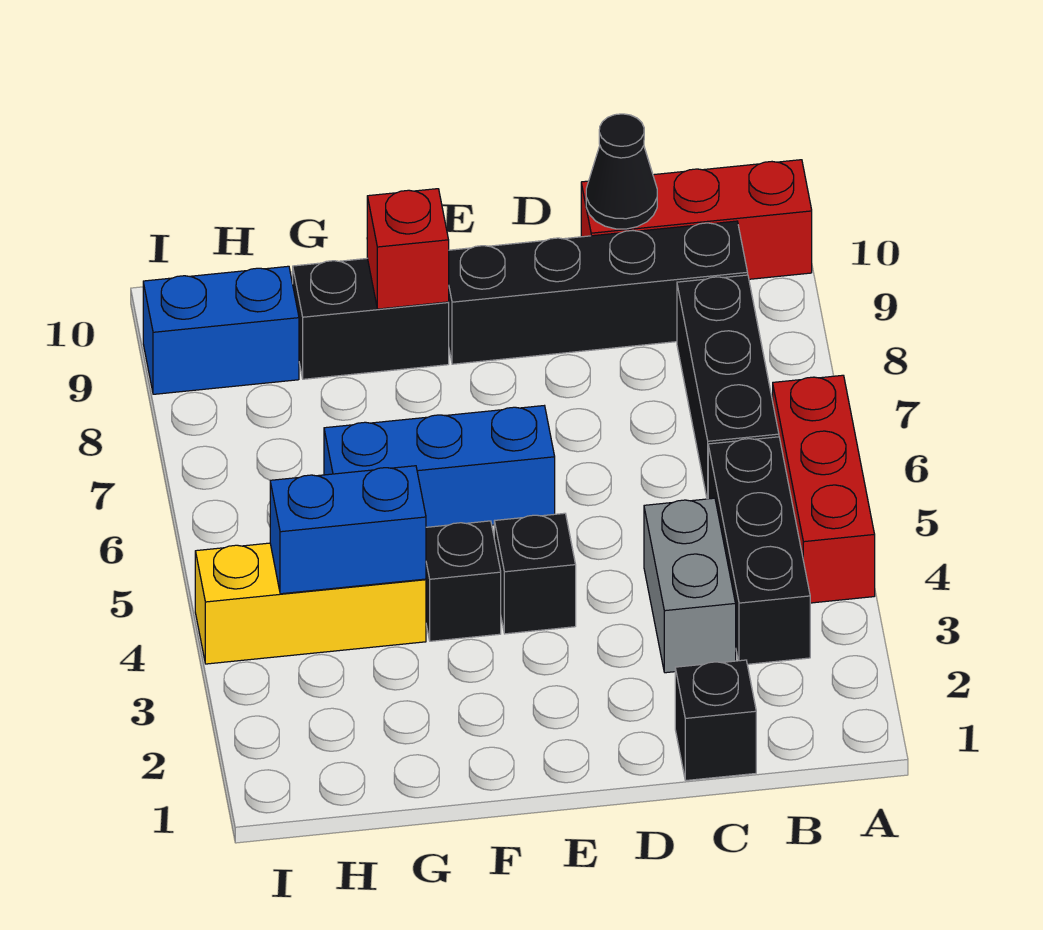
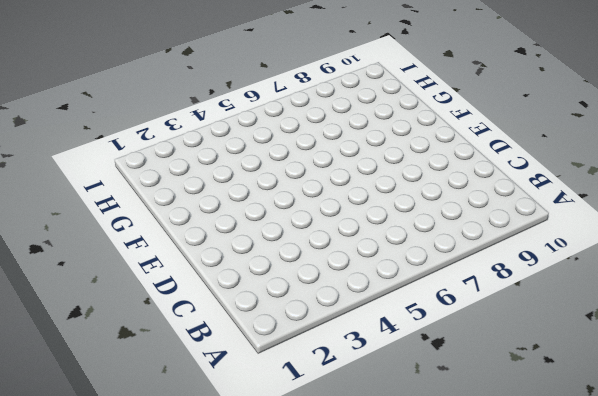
none -> red brick A4:A6 level 1
none -> red brick A10:C10 level 1
none -> black brick B3:B5 level 1

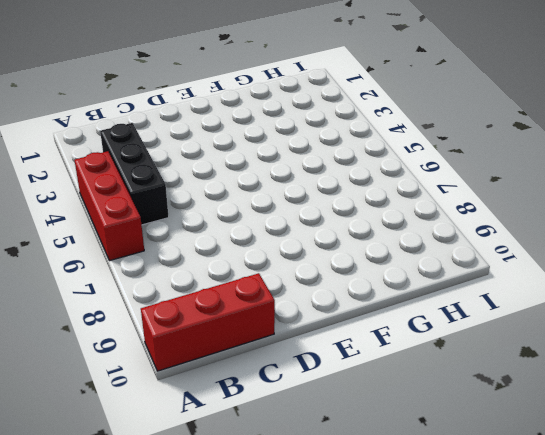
none -> black brick B6:B8 level 1
none -> black brick B9:E9 level 1
none -> black brick C1 level 1

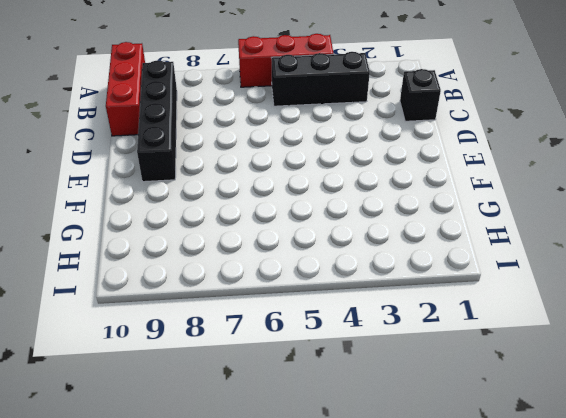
none -> black brick B6:B8 level 1
none -> grey brick C3:C4 level 1
none -> black brick E4 level 1

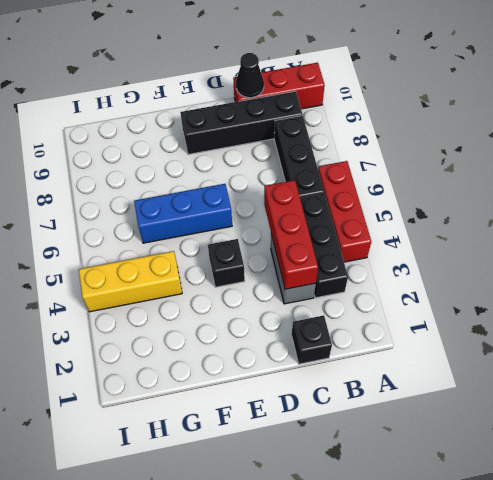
red brick C3:C5 level 2 -> none
none -> black brick F4 level 1
none -> black brick F9:G9 level 1
none -> blue brick H9:I9 level 1

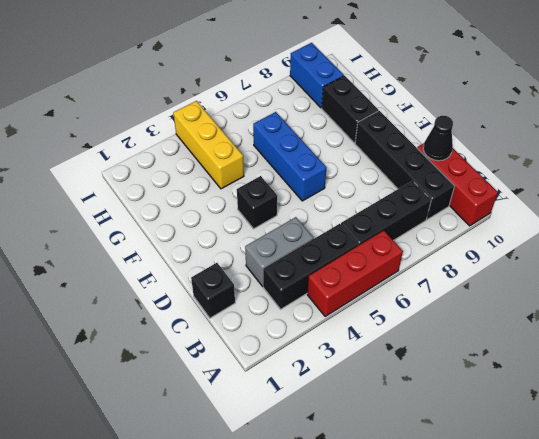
none -> black brick F4 level 1
none -> red brick F9 level 2
none -> blue brick G4:H4 level 2

